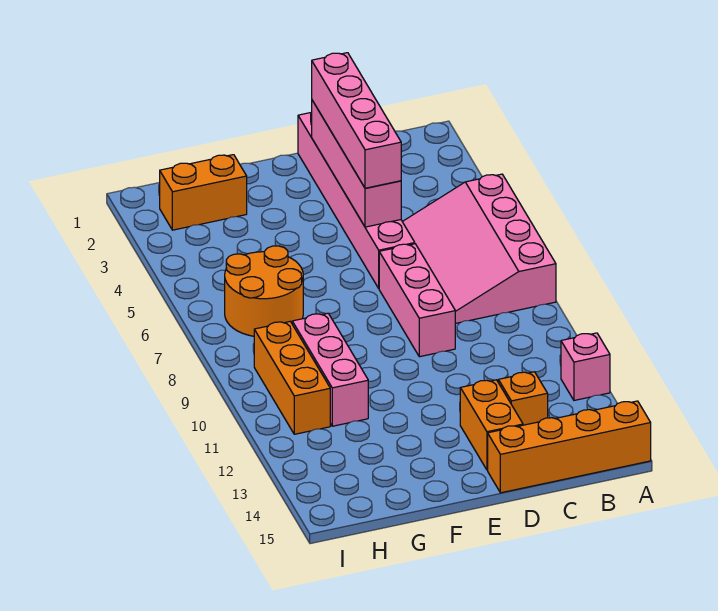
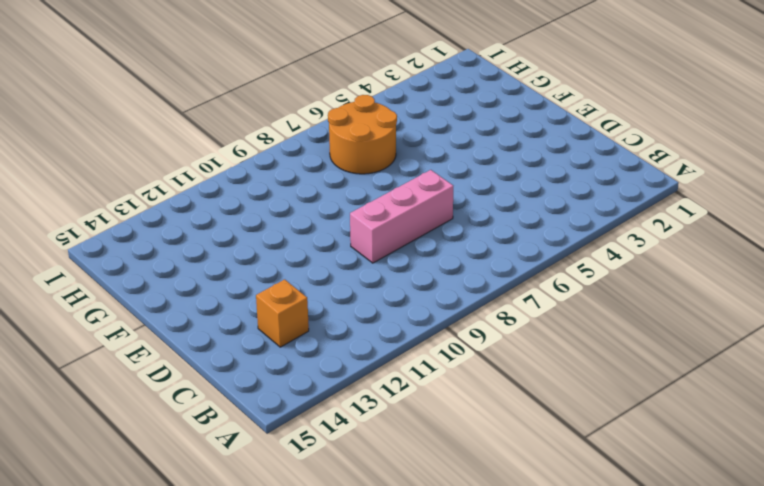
none -> pink slope A5:C8 level 1 top A
none -> pink brick A12 level 1
none -> orange brick A15:D15 level 1

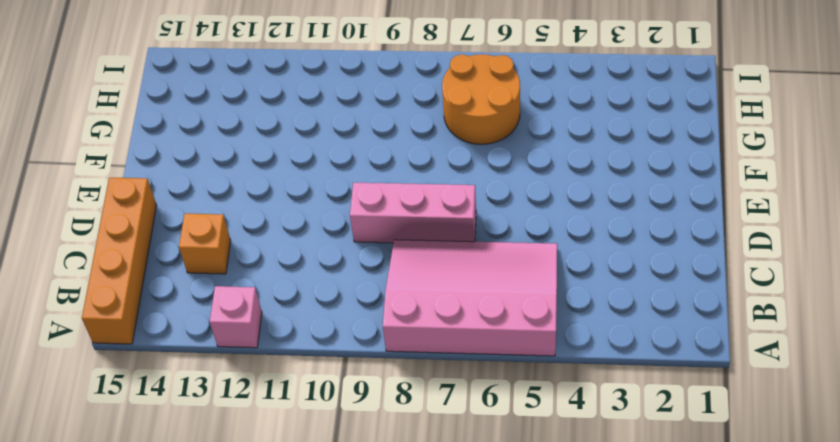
none -> pink brick D1:D6 level 1
none -> orange brick D13:D14 level 1
none -> orange brick G2:H2 level 1

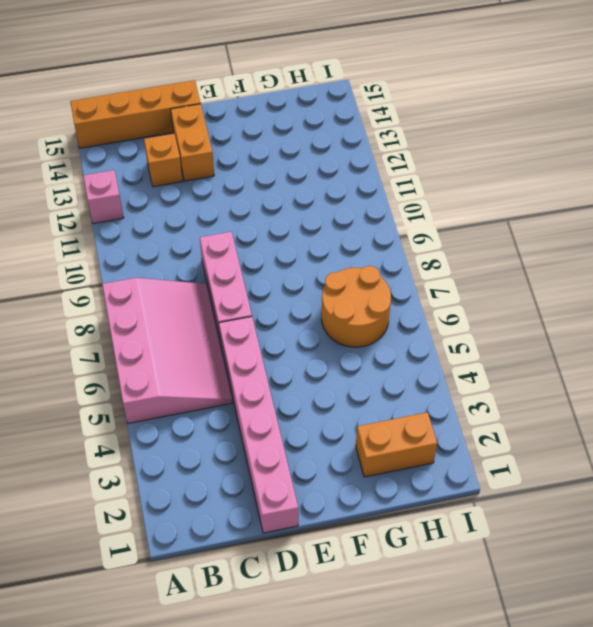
none -> pink brick G9:G11 level 1
none -> orange brick H9:H11 level 1
none -> pink brick D2:D5 level 2

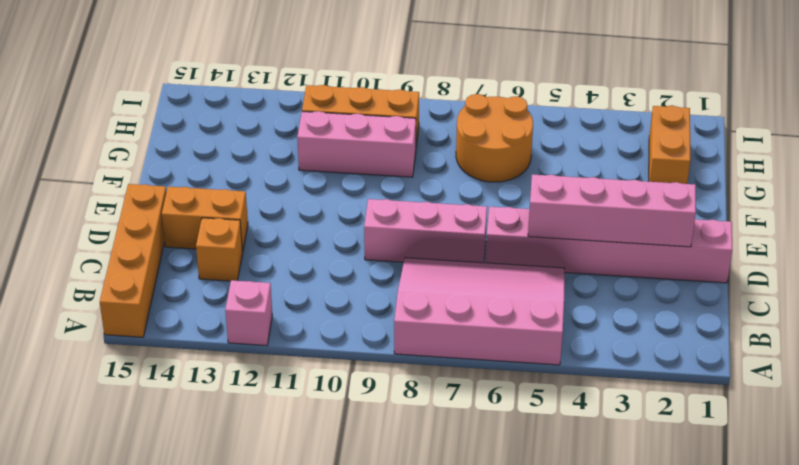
none -> pink brick D2:D5 level 3

